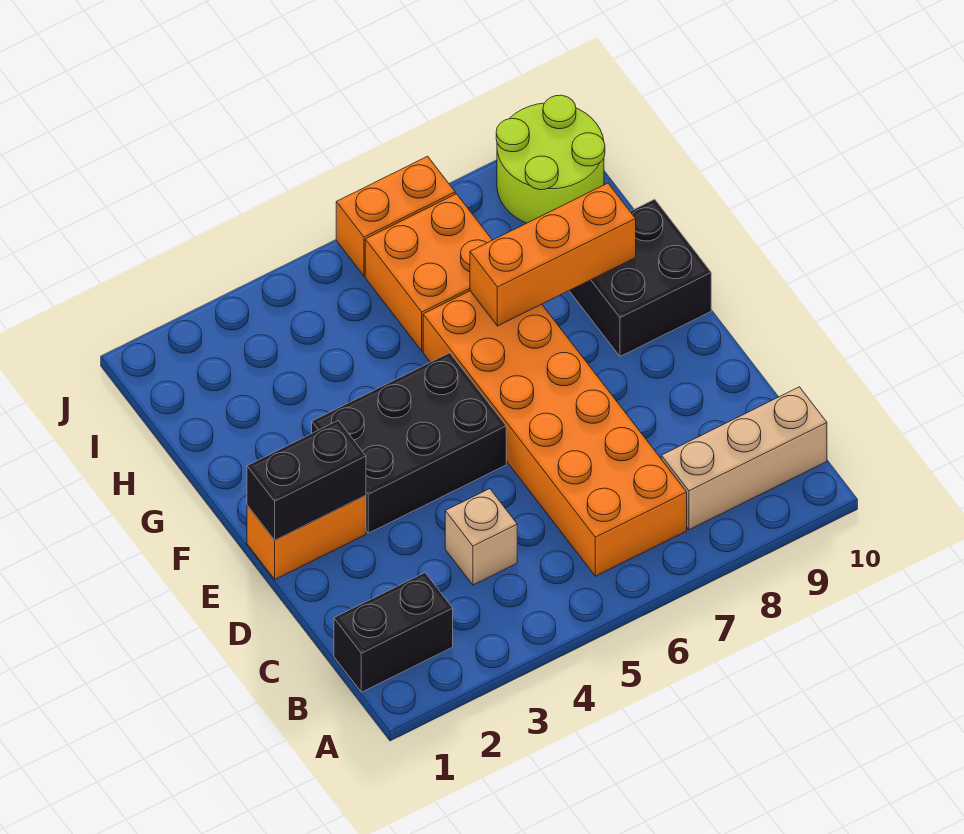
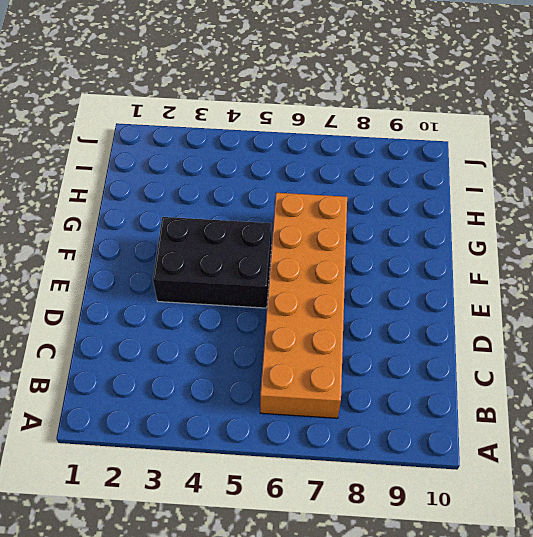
none -> black brick B1:B2 level 1
none -> tan brick B8:B10 level 1
none -> tan brick C4 level 1

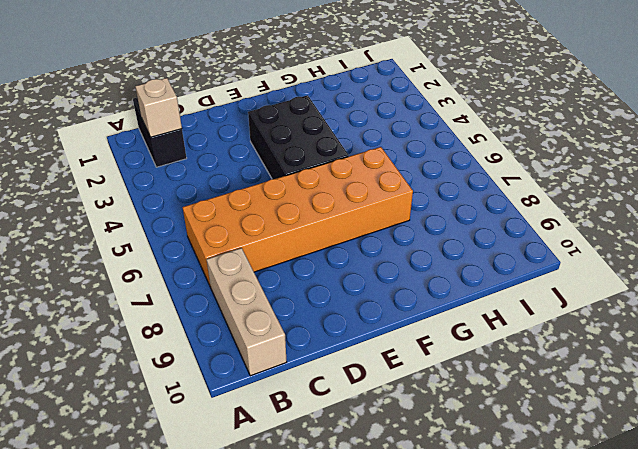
tan brick B2 level 2 -> tan brick C4 level 1
none -> orange brick E1:E2 level 1
none -> black brick F9:G10 level 1
none -> orange brick H6:I7 level 1

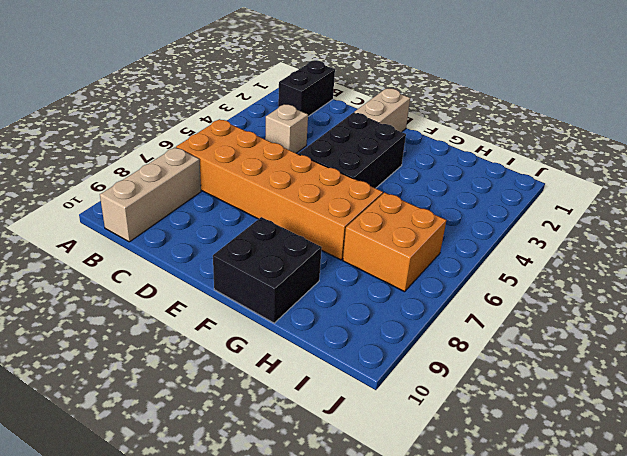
tan brick E1:E2 level 1 -> orange brick E1:E2 level 1
none -> lime round brick I9:J10 level 1
none -> orange brick J6:J7 level 1
none -> black brick E1:E2 level 2

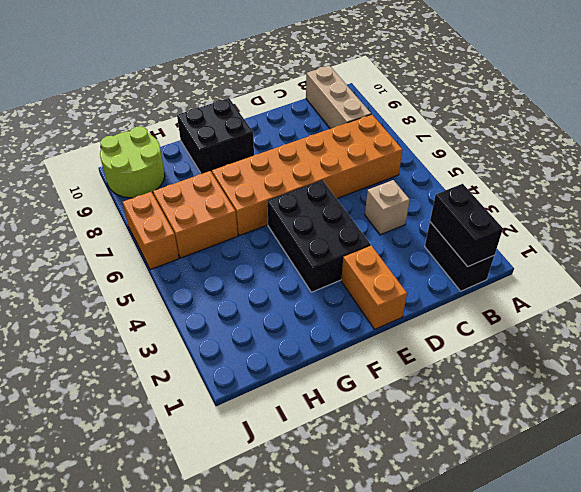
black brick B1:B2 level 2 -> black brick E1:E2 level 2
none -> orange brick G7:G9 level 2

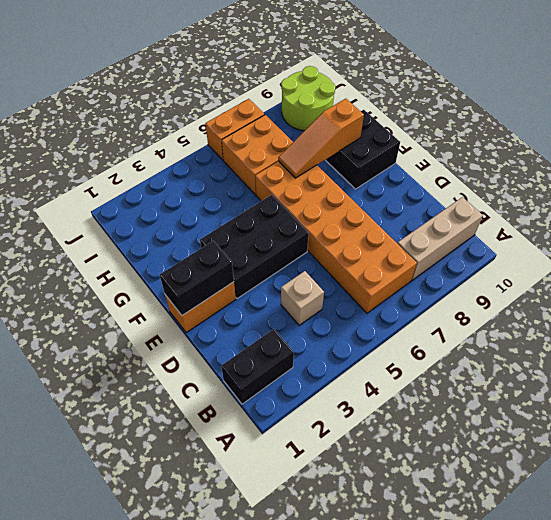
orange slope G7:G9 level 2 top 9 -> orange brick G7:G9 level 2

